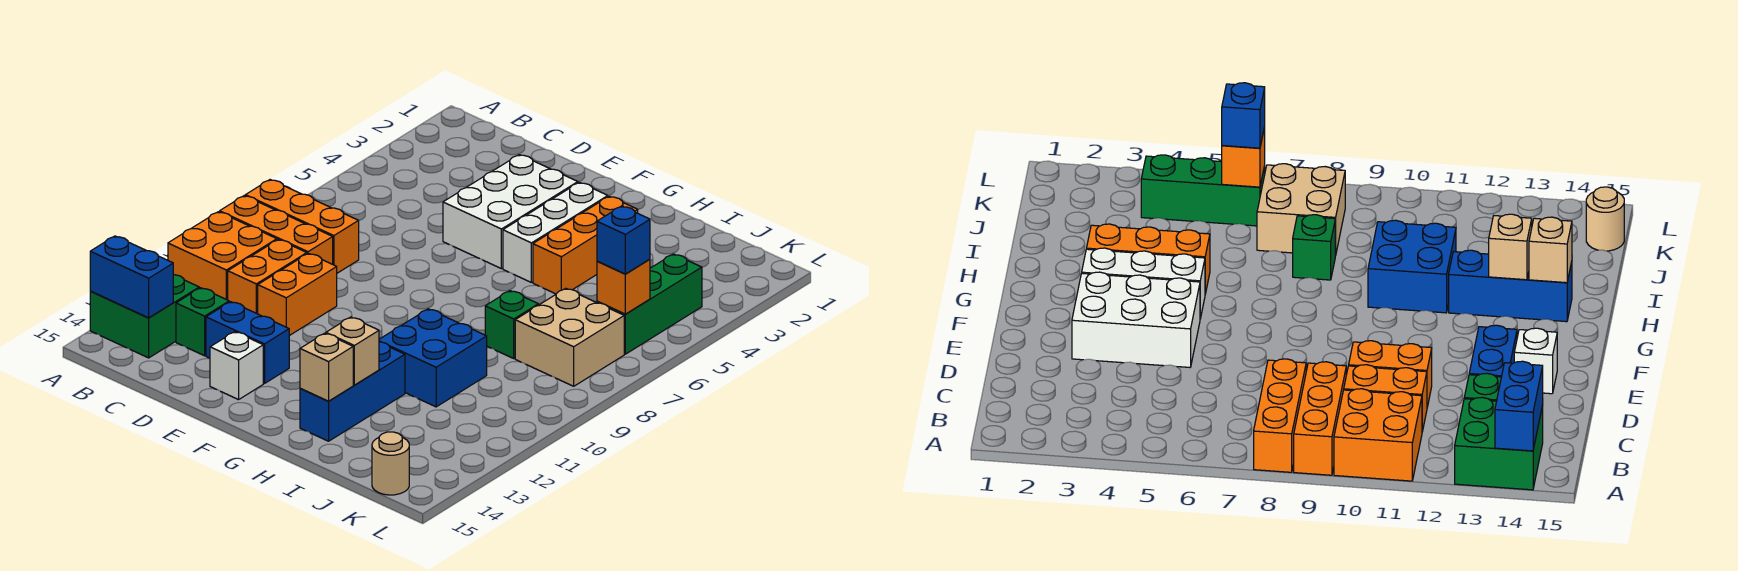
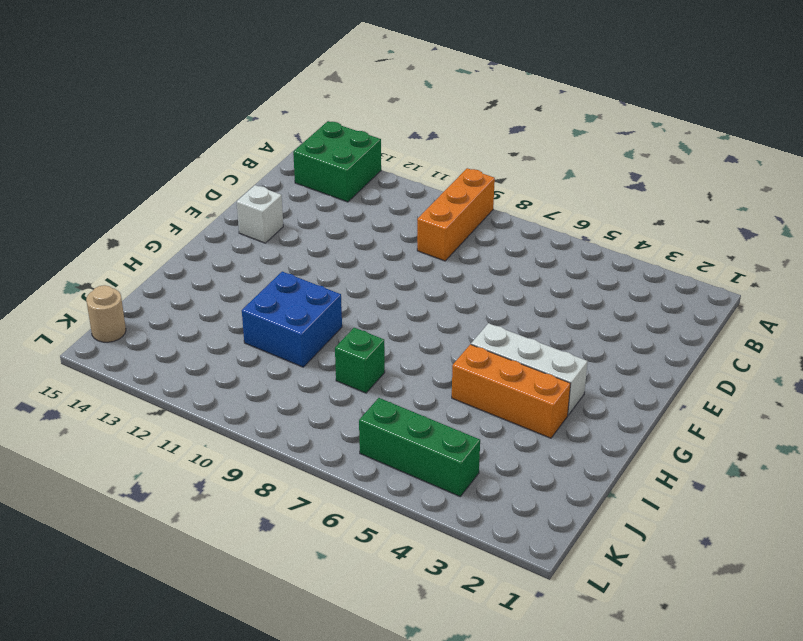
none -> orange brick A8:C8 level 1
none -> orange brick A10:B11 level 1
none -> orange brick C10:C11 level 1

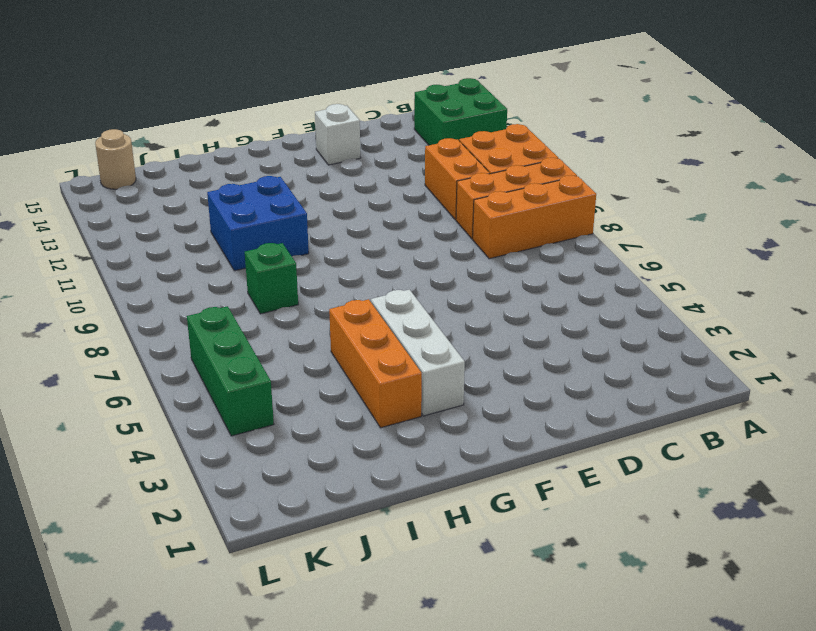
none -> green brick C13 level 1
none -> orange brick D10:D11 level 1
none -> blue brick D13:E13 level 1

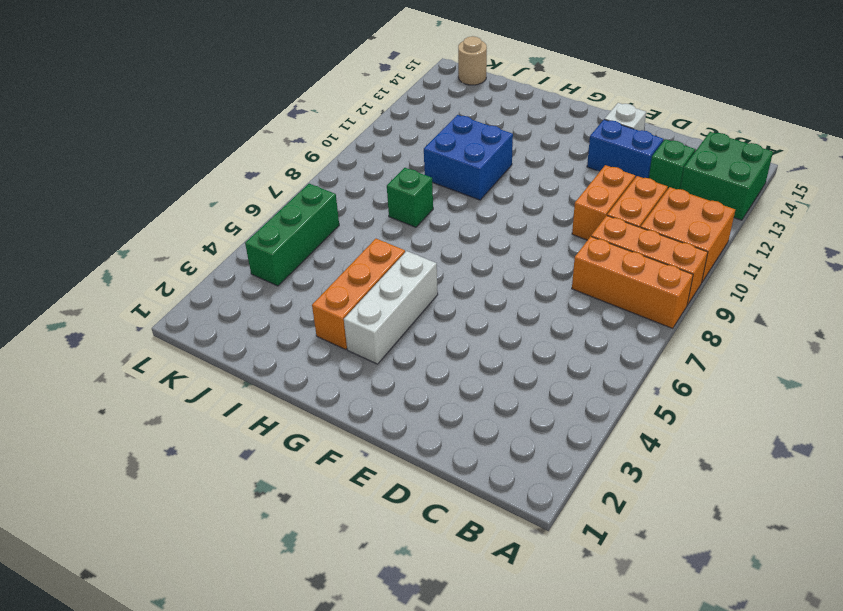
none -> white brick E3:F5 level 1
none -> blue brick H12:H14 level 1
none -> tan brick J7:K8 level 1

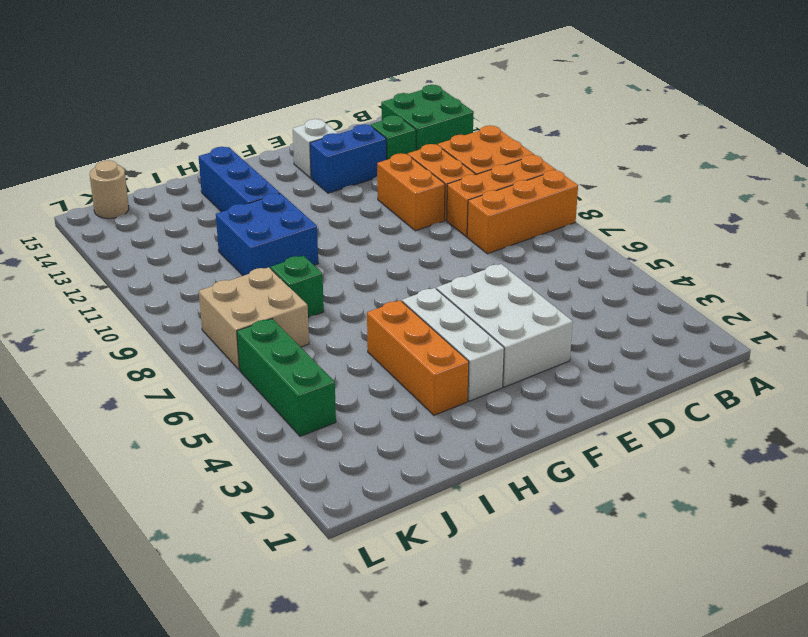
none -> blue brick A14:B14 level 2
none -> tan brick H13 level 2
none -> tan brick H14 level 2

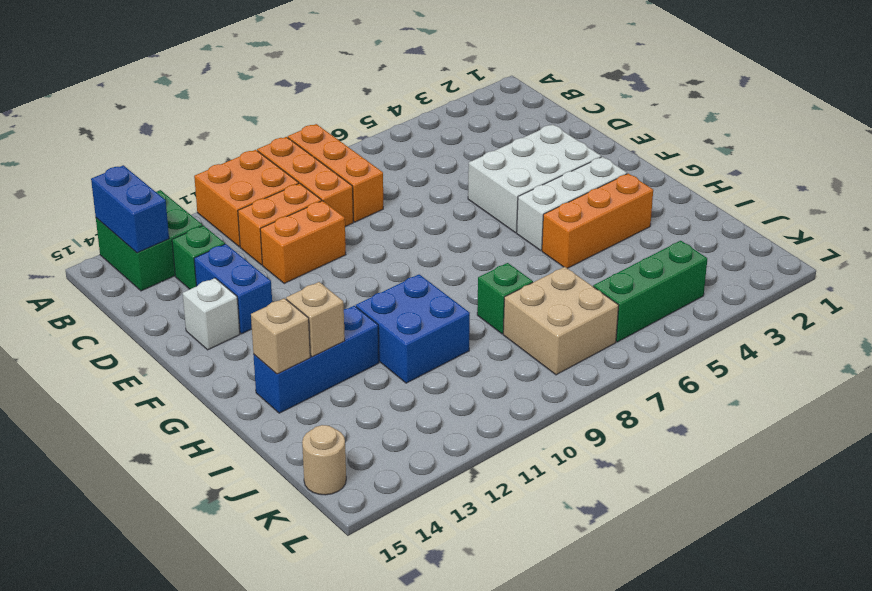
none -> orange brick K6 level 2
none -> blue brick K6 level 3

